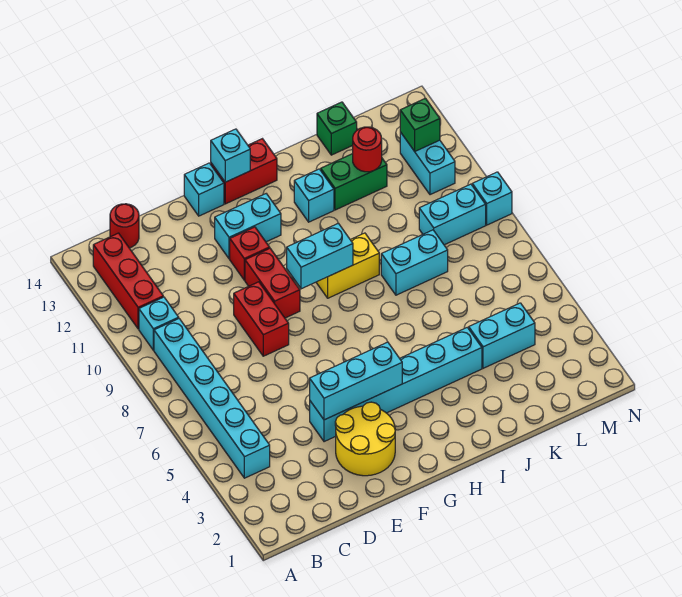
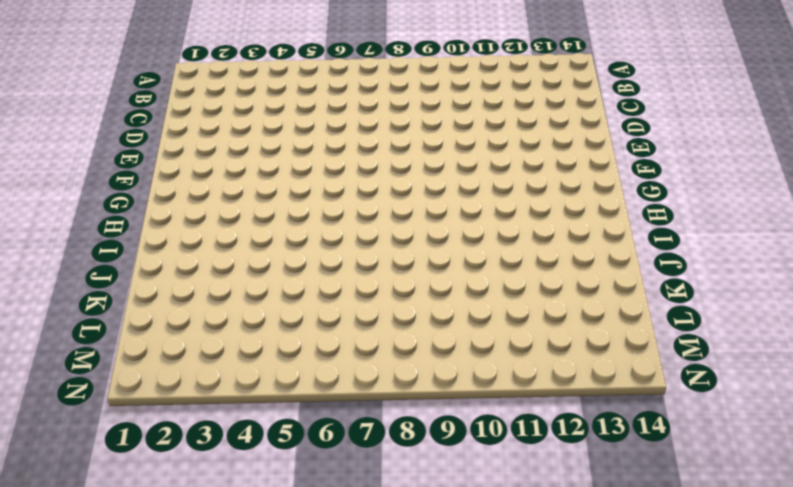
none -> cyan brick B4:B9 level 1
none -> cyan brick B10 level 1
none -> red brick B11:B13 level 1

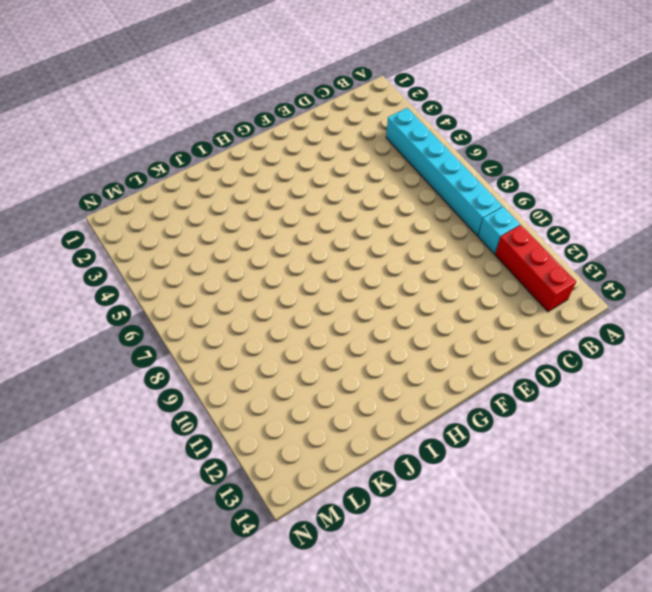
none -> red round brick C14 level 1
none -> yellow round brick E2:F3 level 1
none -> cyan brick E4:J4 level 1

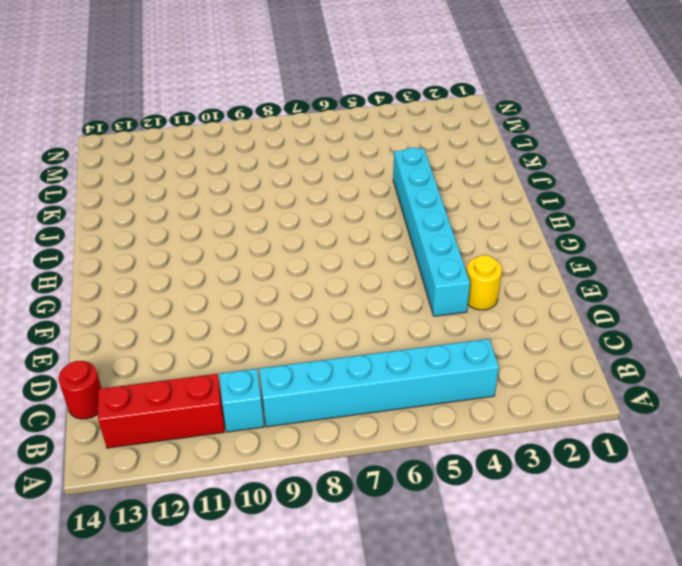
yellow round brick E3 level 1 -> yellow round brick E2:F3 level 1
none -> red brick E8:E9 level 1
none -> red brick F9:F10 level 1
none -> red brick F11 level 1

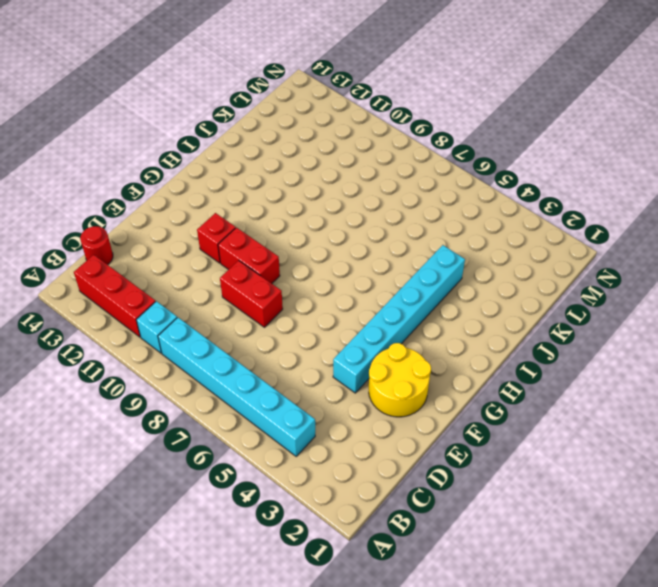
none -> cyan brick F12:G12 level 1
none -> cyan brick F14 level 1
none -> red brick G14:H14 level 1

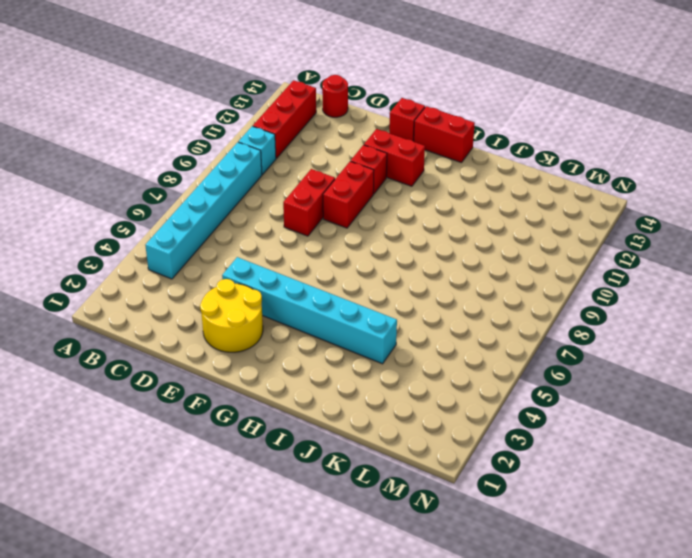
red brick F12:G12 level 1 -> cyan brick F12:G12 level 1
red brick F14 level 1 -> cyan brick F14 level 1
none -> yellow brick H9:I9 level 1
none -> cyan brick I12 level 1
none -> cyan brick J8:K8 level 1

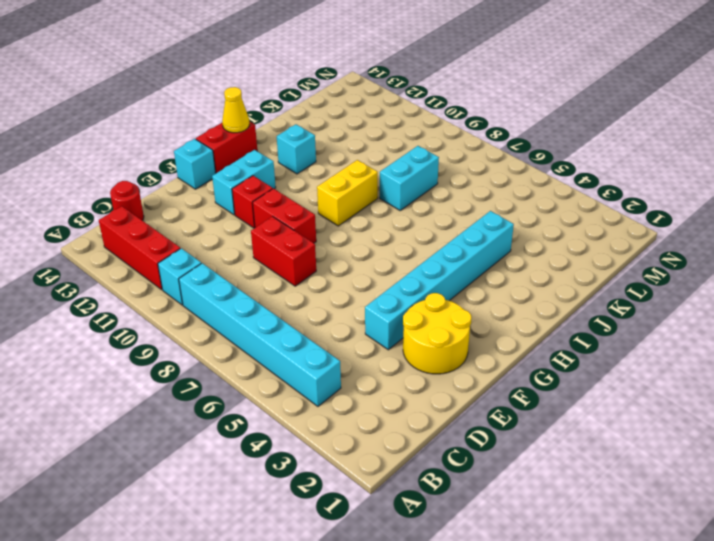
yellow cone H14 level 2 -> none
none -> green brick J12:K12 level 1
none -> cyan brick K4:L4 level 1
none -> green brick K14 level 1

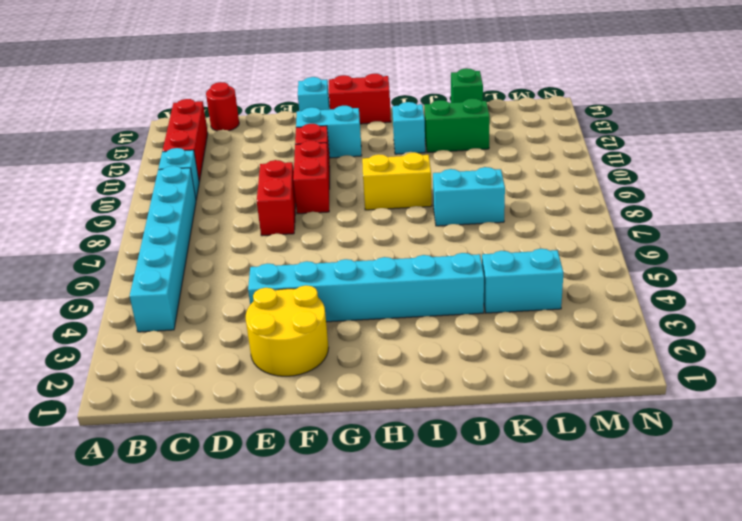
none -> cyan brick L9:M9 level 1
none -> cyan brick M11:M12 level 1
none -> cyan brick N9 level 1

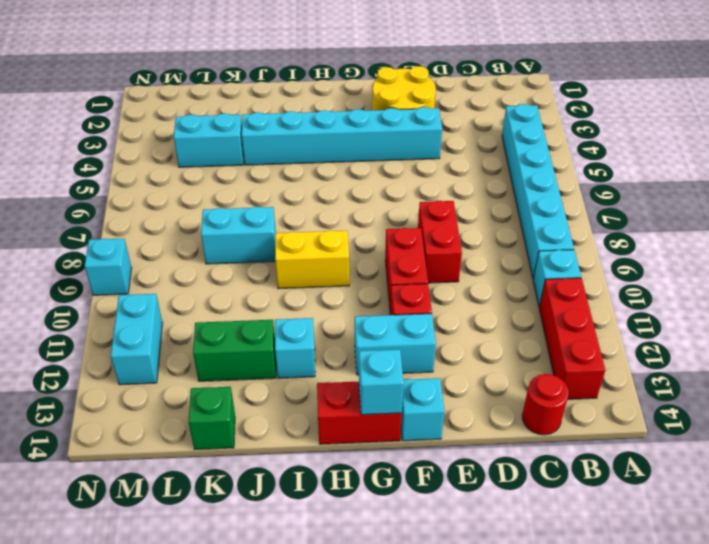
none -> cyan brick L9:M9 level 1
none -> cyan brick E4:G4 level 2
none -> cyan brick G9:H9 level 2

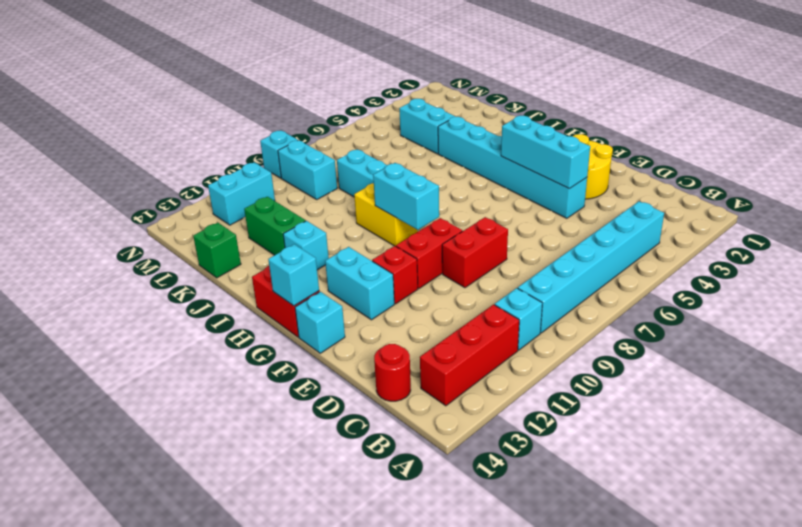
none -> red round brick K12 level 2
none -> green brick M12 level 2

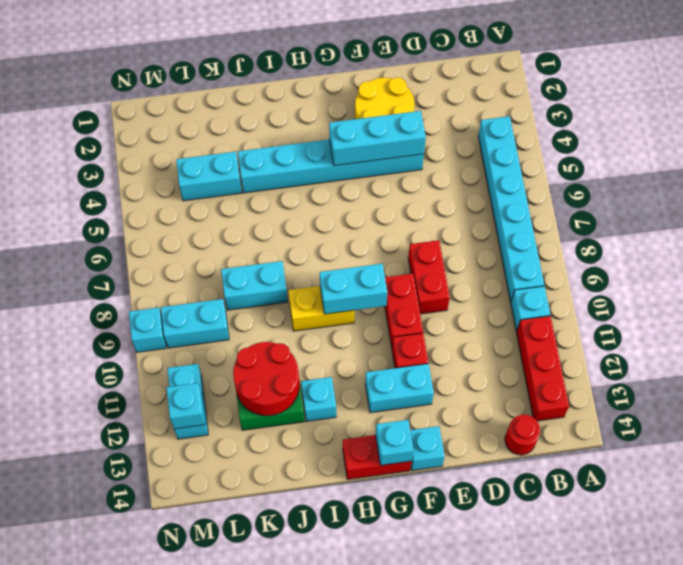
red round brick J11:K12 level 2 -> red round brick K12 level 2
cyan brick M12 level 2 -> green brick M12 level 2
none -> green brick K14 level 1

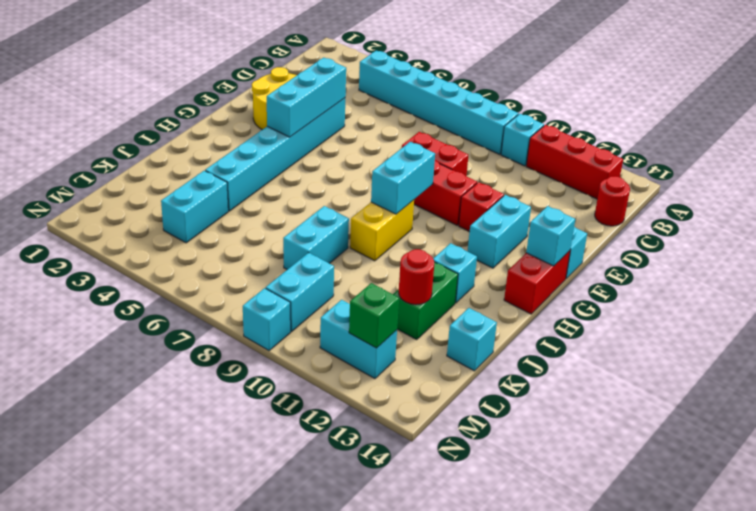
cyan brick K14 level 1 -> green brick K14 level 1

